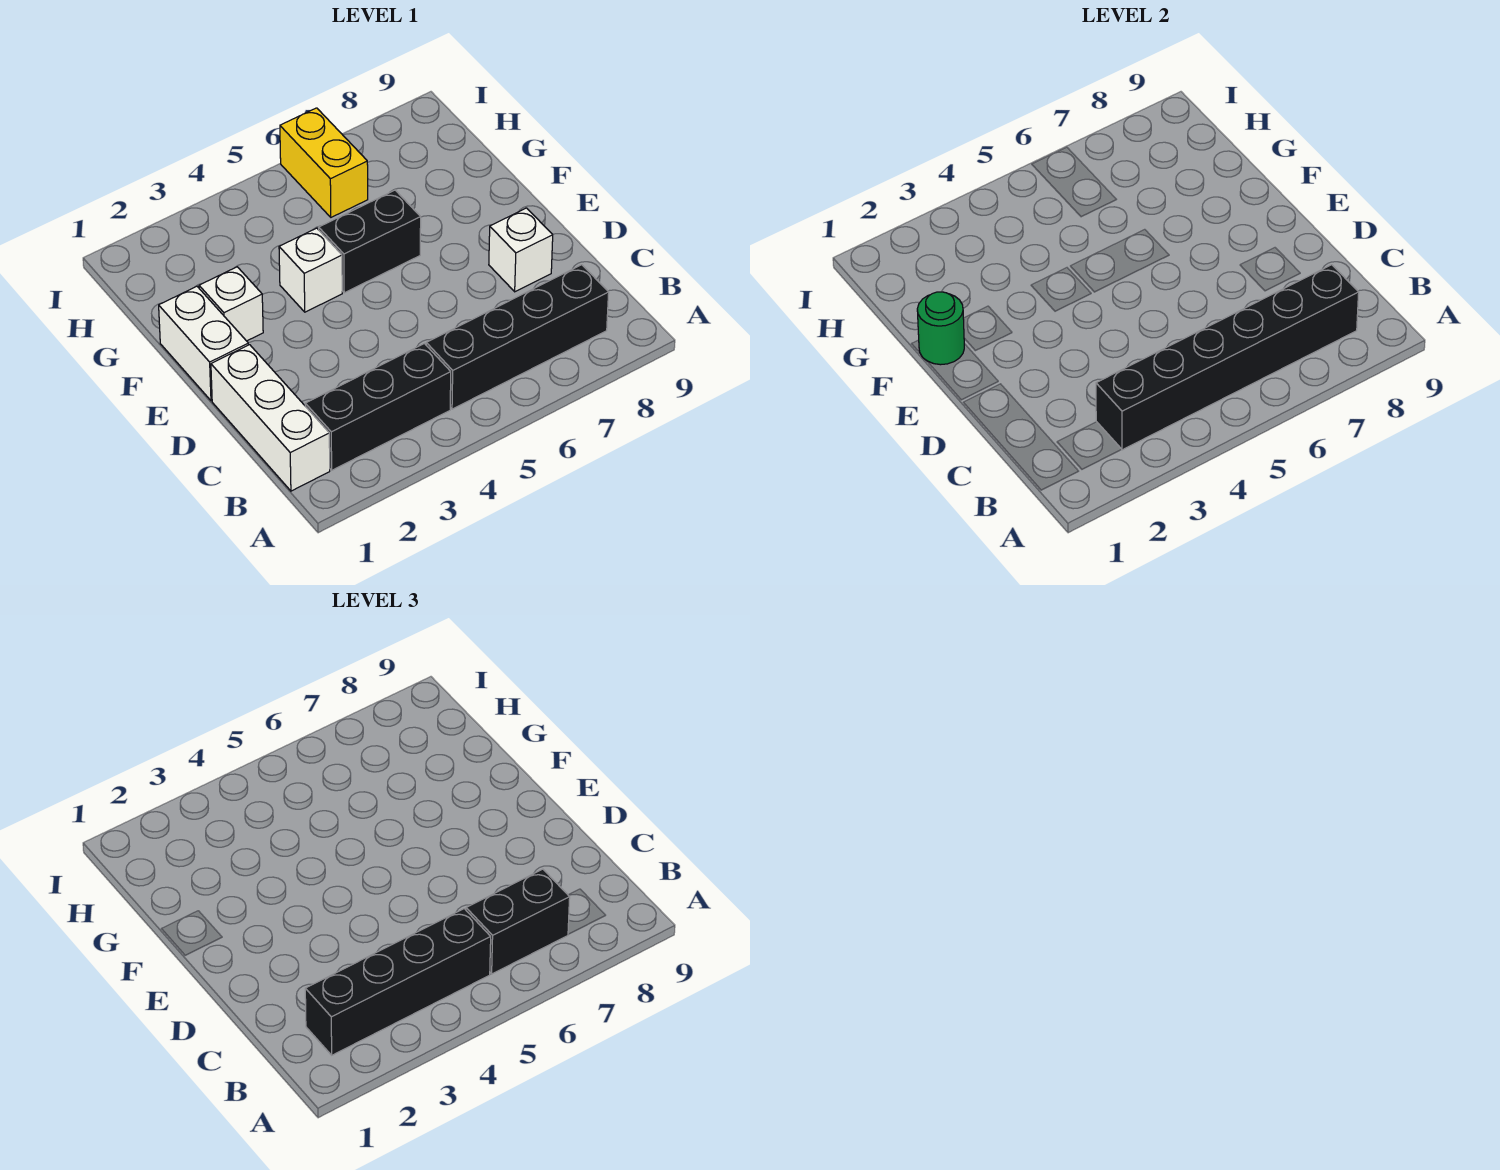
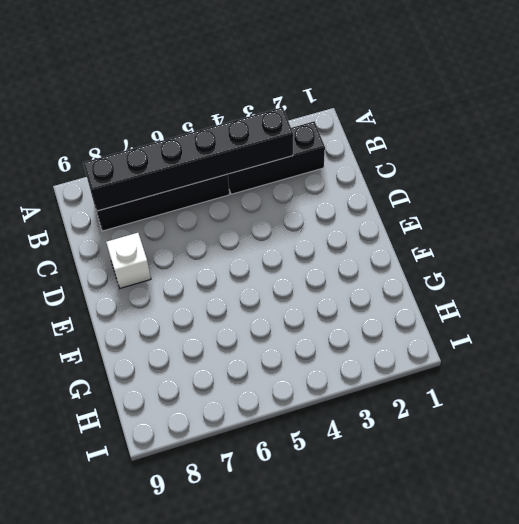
none -> white brick B1:D1 level 1
none -> white brick E1:F1 level 1
none -> white brick F2 level 1

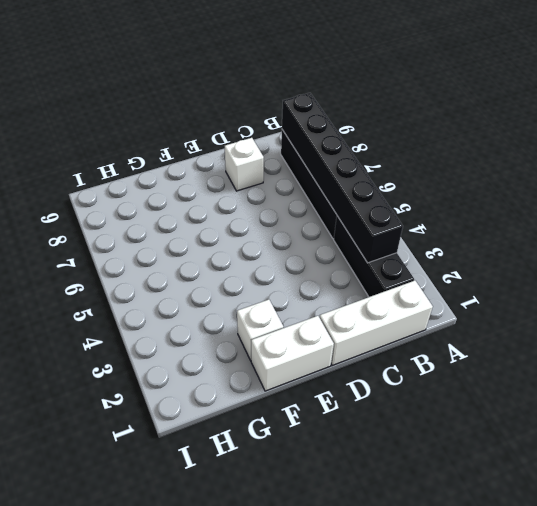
none -> white brick F4 level 1
none -> black brick F5:F6 level 1
none -> yellow brick H6:I6 level 1

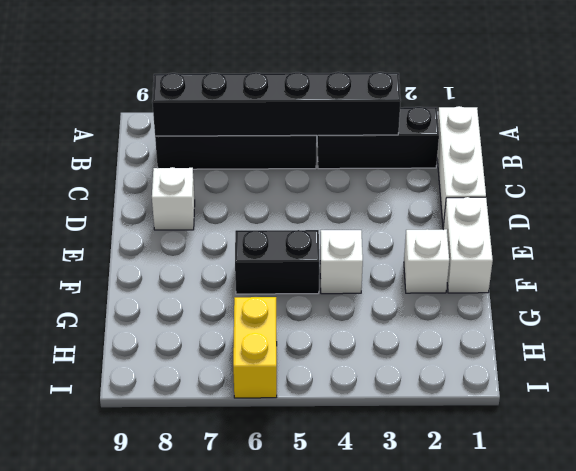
none -> green round brick F1 level 2
none -> black brick B2:B5 level 3
none -> black brick B6:B7 level 3

